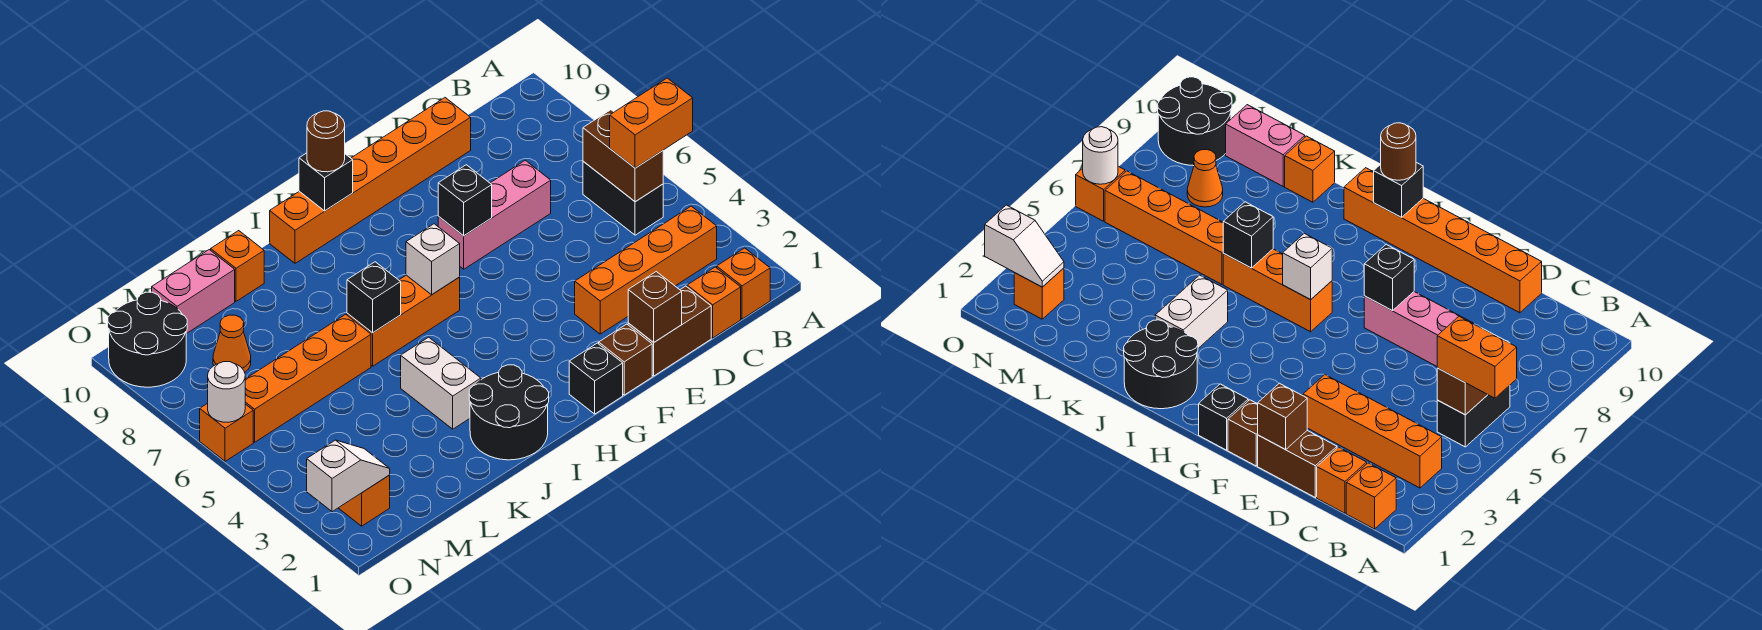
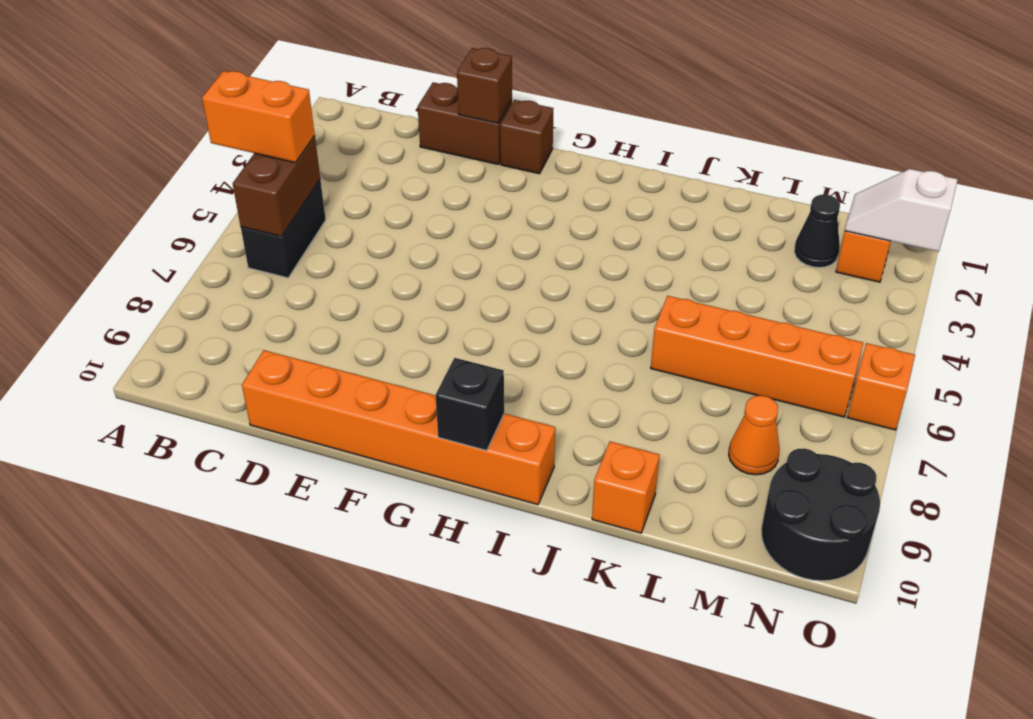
black cone M2 level 1 -> none
none -> orange brick B1 level 1
none -> orange brick B3:E3 level 1
none -> orange brick C1 level 1

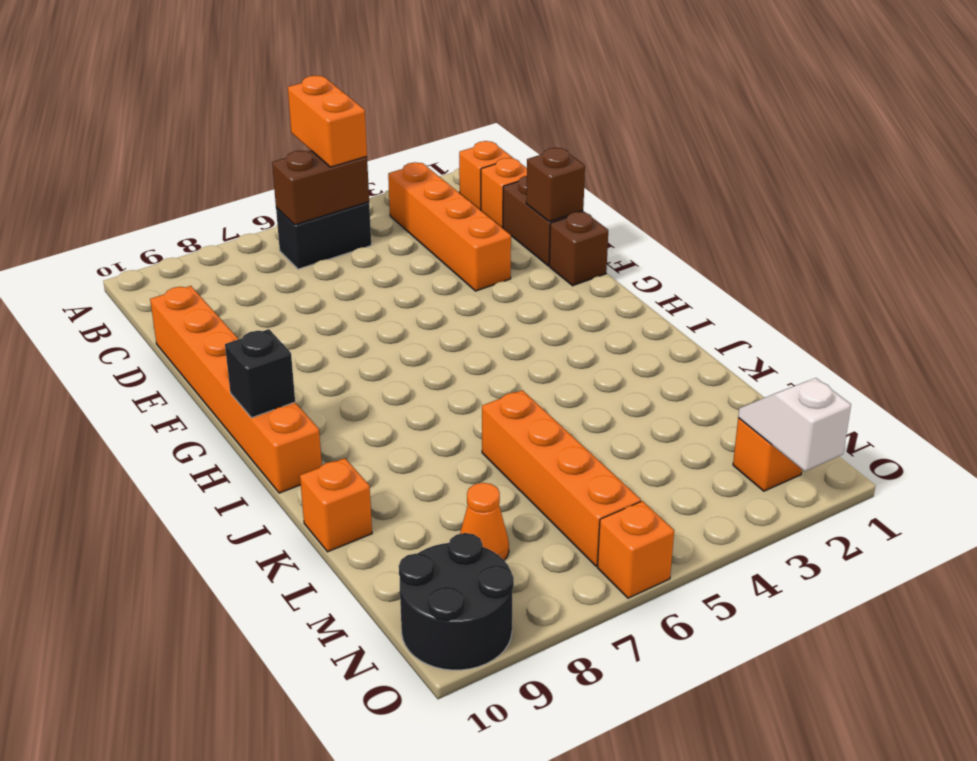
none -> pink brick D7:F7 level 1
none -> black brick G1 level 1
none -> orange brick H6:J6 level 1

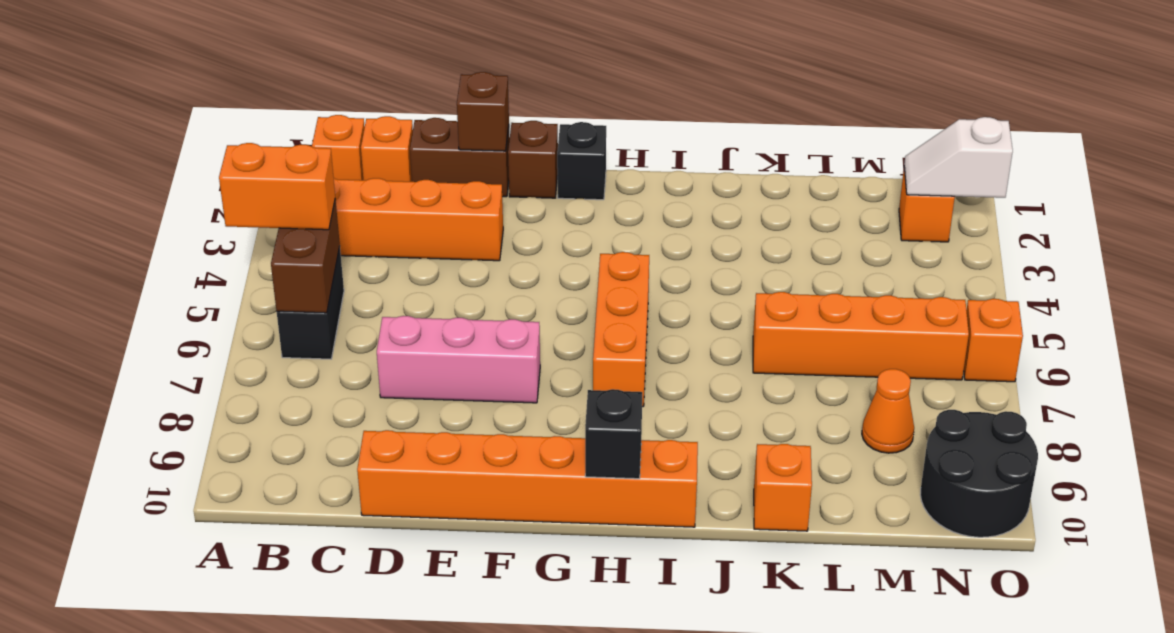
orange brick H5:H7 level 1 -> orange brick H6:J6 level 1
none -> black round brick I1:J2 level 1
none -> white brick J3:J4 level 1
none -> pink brick L10:M10 level 1

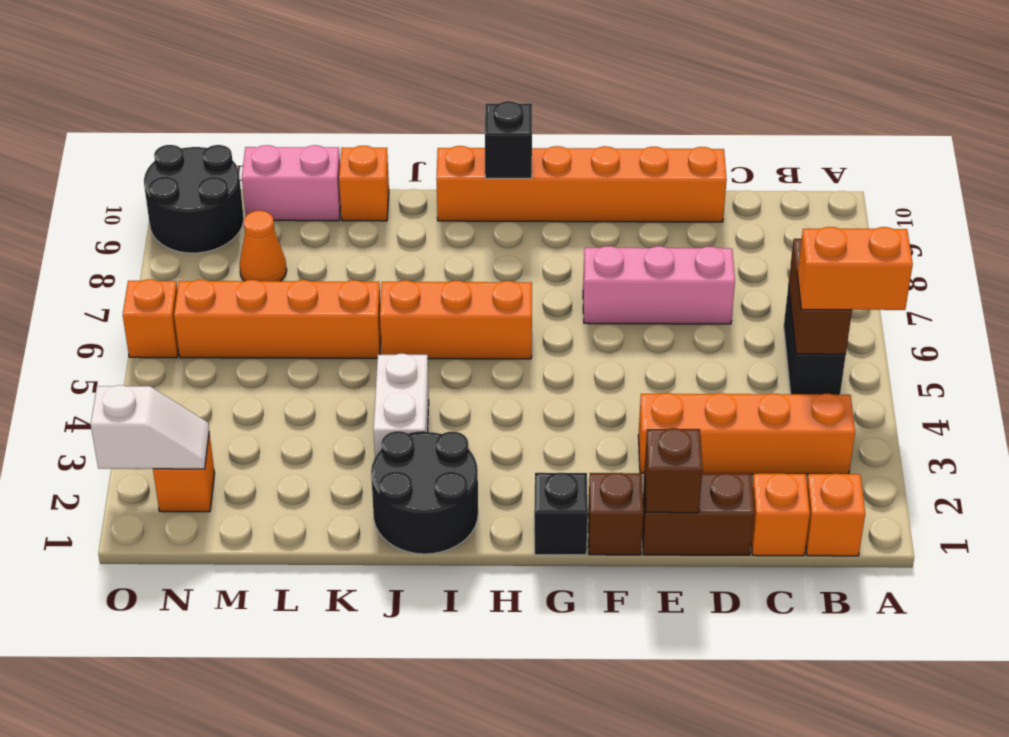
none -> black brick F7 level 2
none -> white brick H6 level 2
none -> black brick J6 level 2

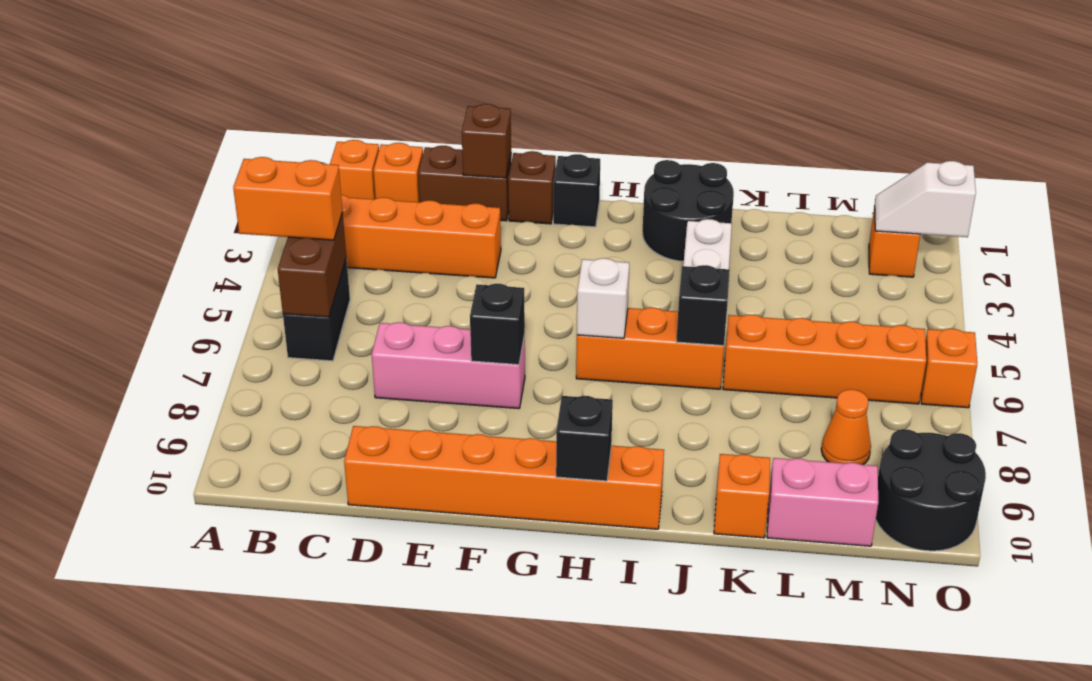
none -> white round brick O6 level 2
none -> brown round brick H10 level 3

